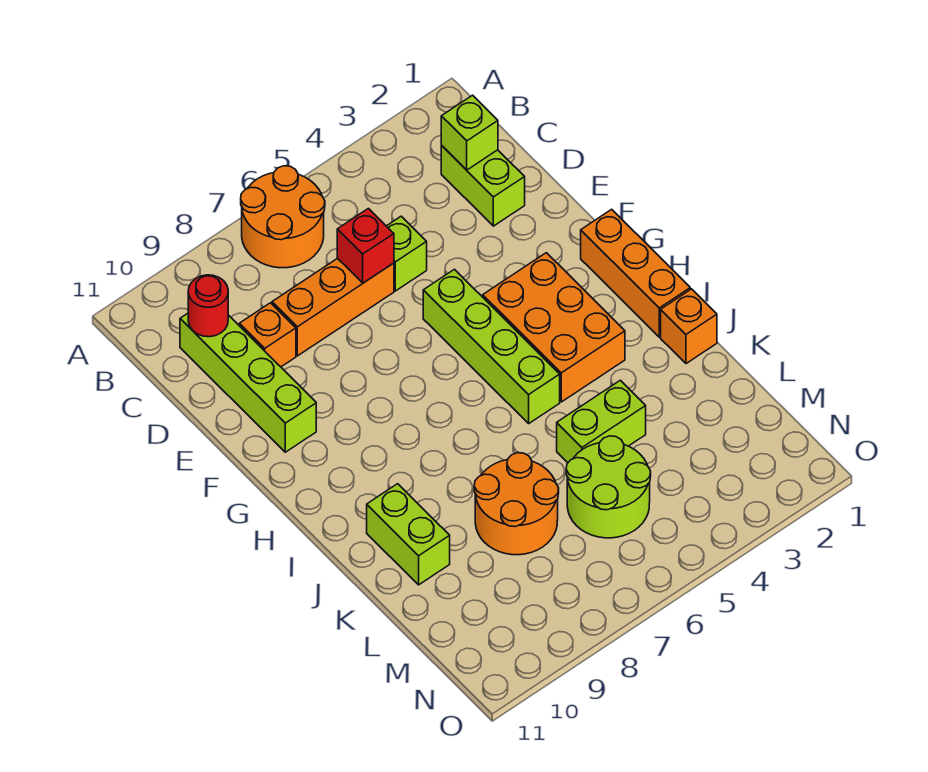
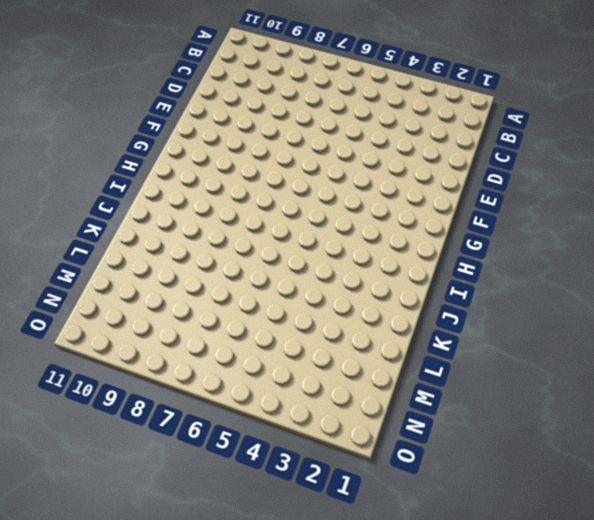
none -> orange round brick A6:B7 level 1
none -> lime brick C2:D2 level 1
none -> lime brick C10:F10 level 1

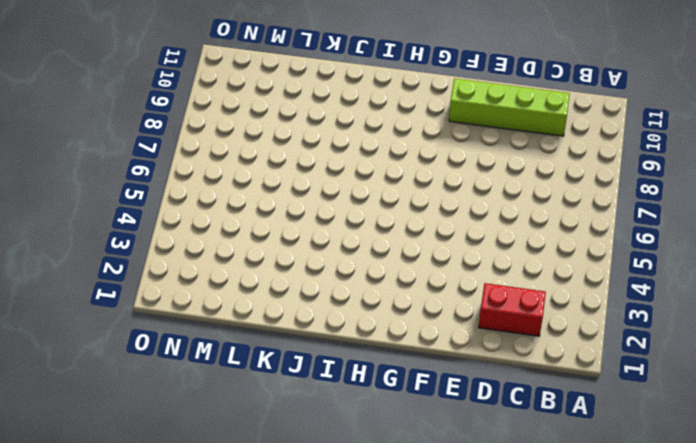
red brick C2:D2 level 1 -> lime brick C2:D2 level 1
none -> orange round brick A6:B7 level 1
none -> lime brick D5 level 1
none -> orange brick D6:D8 level 1

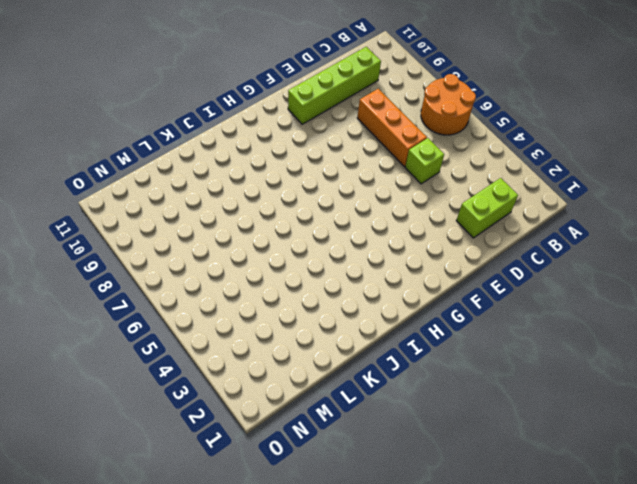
none -> orange brick D9 level 1
none -> lime brick F5:I5 level 1
none -> orange brick G1:I1 level 1

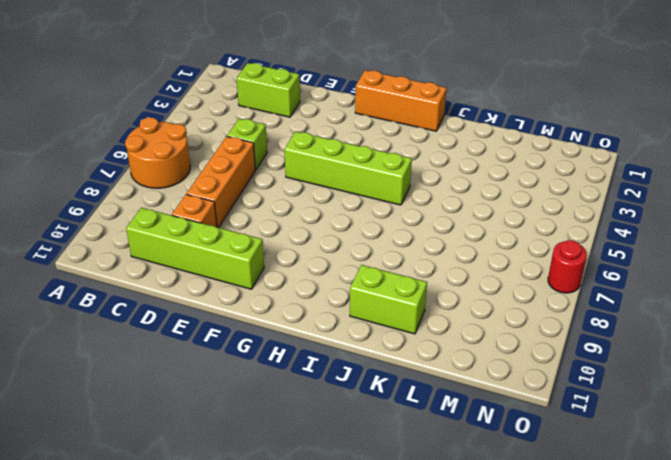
red round brick O7 level 1 -> red round brick C10 level 2
none -> orange brick G3:I4 level 1
none -> orange brick J1 level 1
none -> lime brick K4:K5 level 1

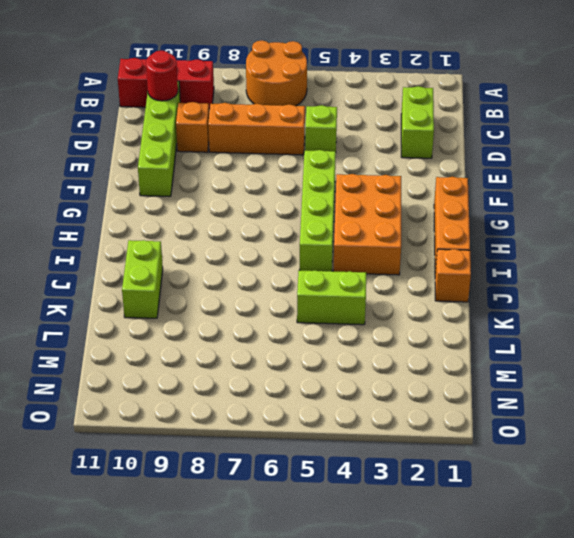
red brick B9:B11 level 1 -> none
none -> orange round brick K7:L8 level 1
none -> lime round brick L5:M6 level 1
none -> lime brick C2 level 2

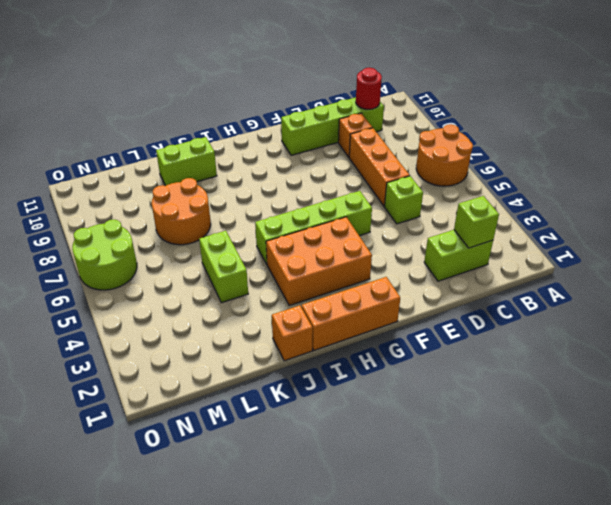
lime round brick N6:O7 level 1 -> lime round brick L5:M6 level 1
none -> red brick D6 level 2

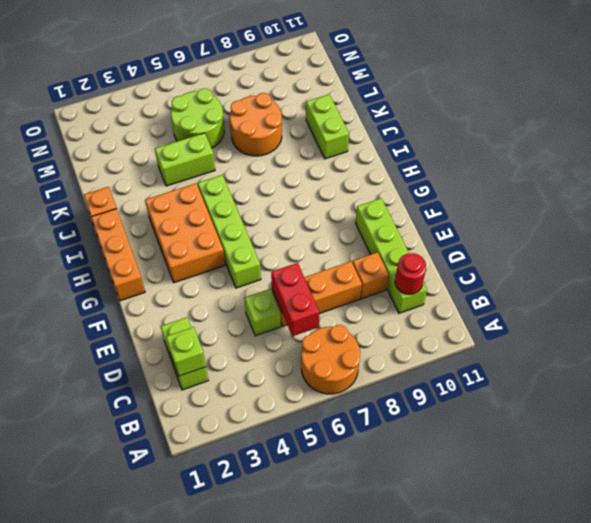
red brick C6:D6 level 2 -> red brick D6 level 2

